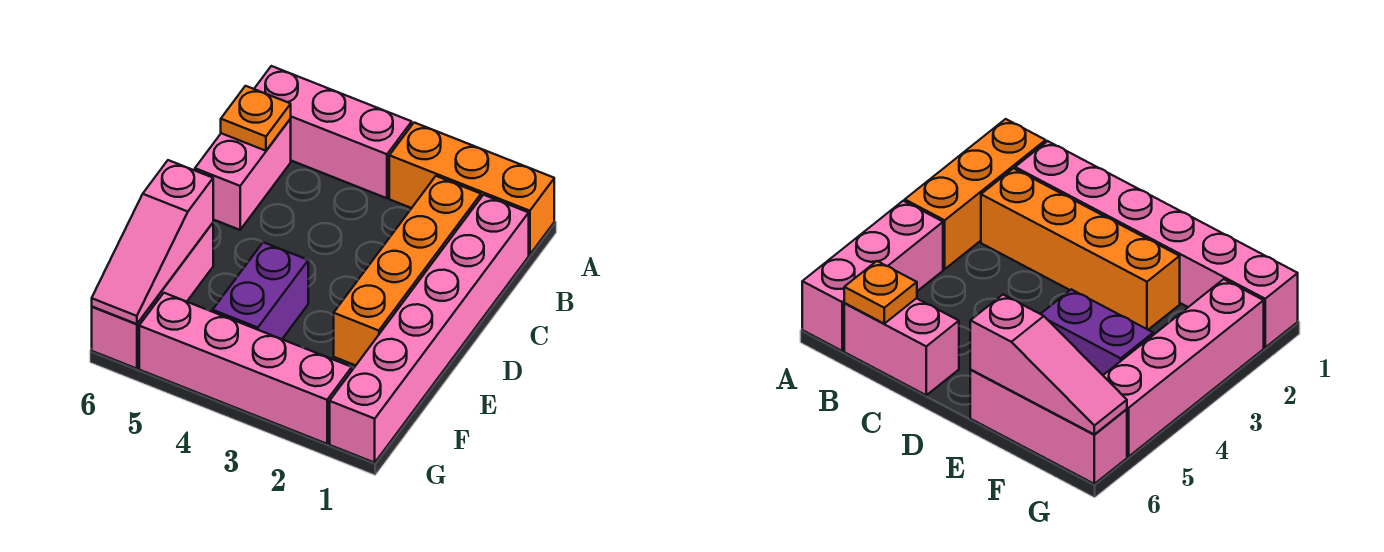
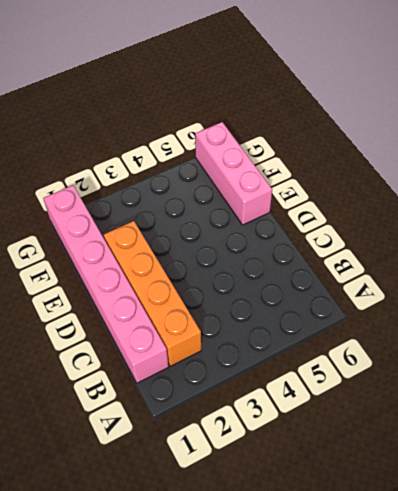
none -> orange brick A1:A3 level 1
none -> pink brick A4:A6 level 1

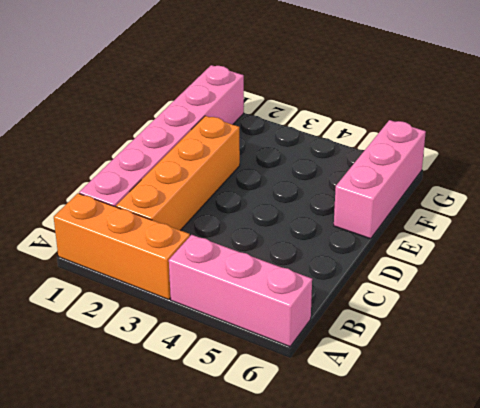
none -> pink brick B6:C6 level 1
none -> purple brick E4:F4 level 1

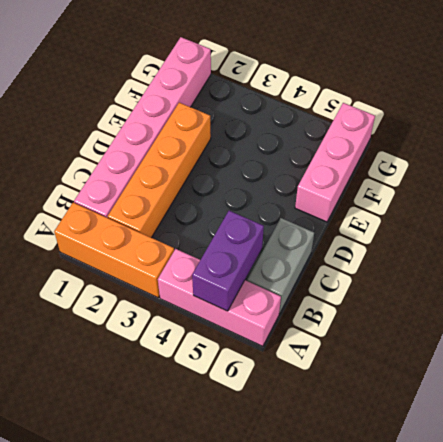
purple brick A5:B5 level 2 -> purple brick E4:F4 level 1
grey brick B6:C6 level 1 -> pink brick B6:C6 level 1
none -> pink brick G2:G5 level 1
none -> orange plate B6 level 2

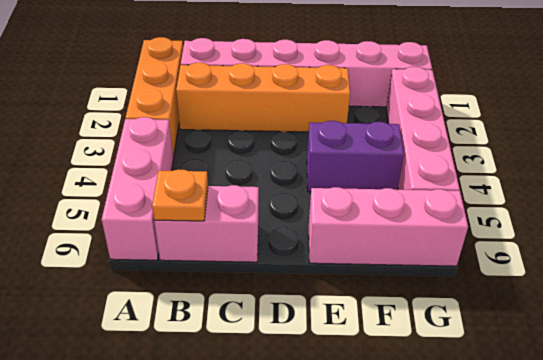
none -> pink slope E6:G6 level 2 top E

